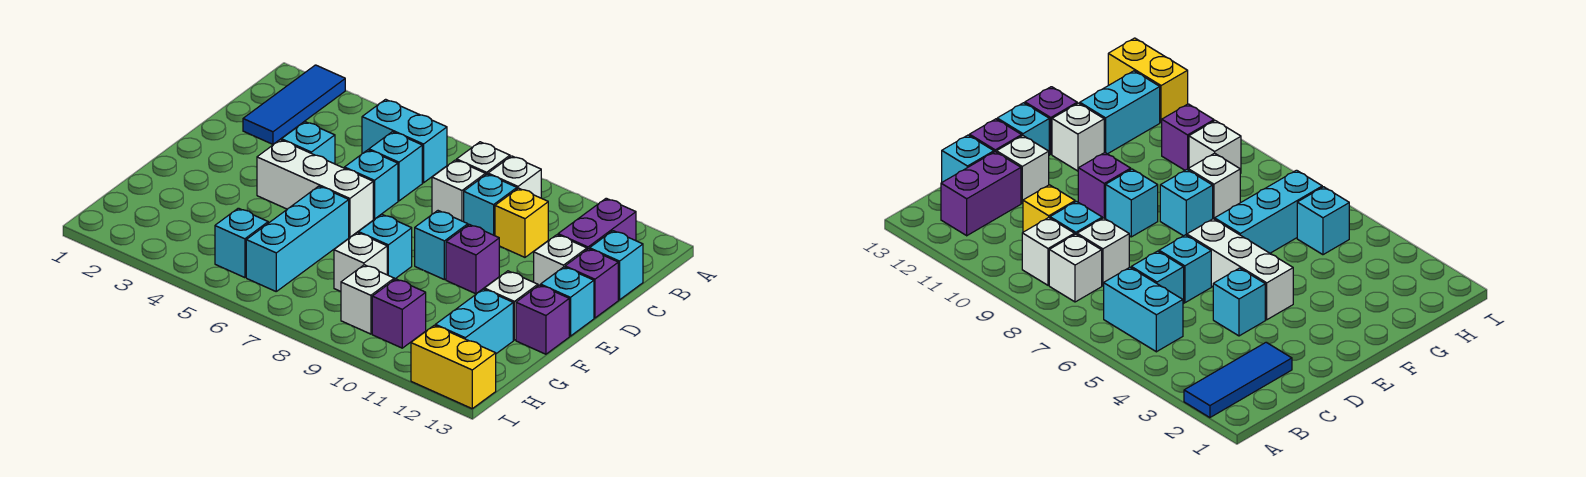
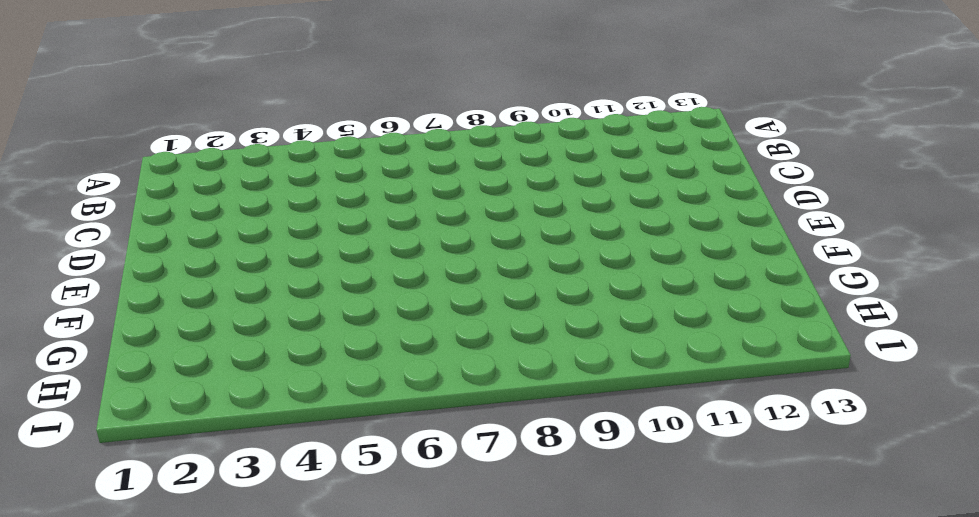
none -> blue tile A2:C2 level 1
none -> cyan brick B5:B6 level 1
none -> white brick B8 level 1

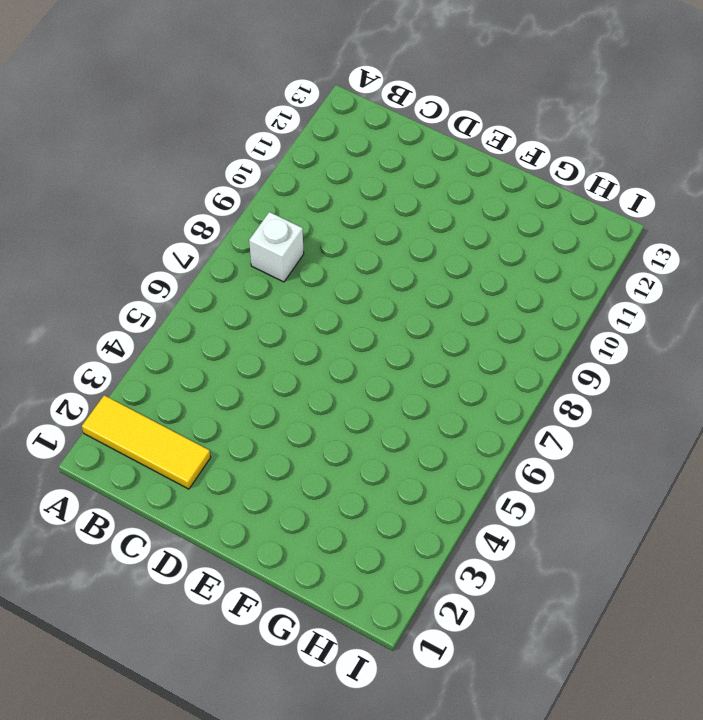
yellow tile A2:C2 level 1 -> blue tile A2:C2 level 1
none -> cyan brick B5:B6 level 1
none -> white brick B9 level 1
none -> purple brick B12:C12 level 1

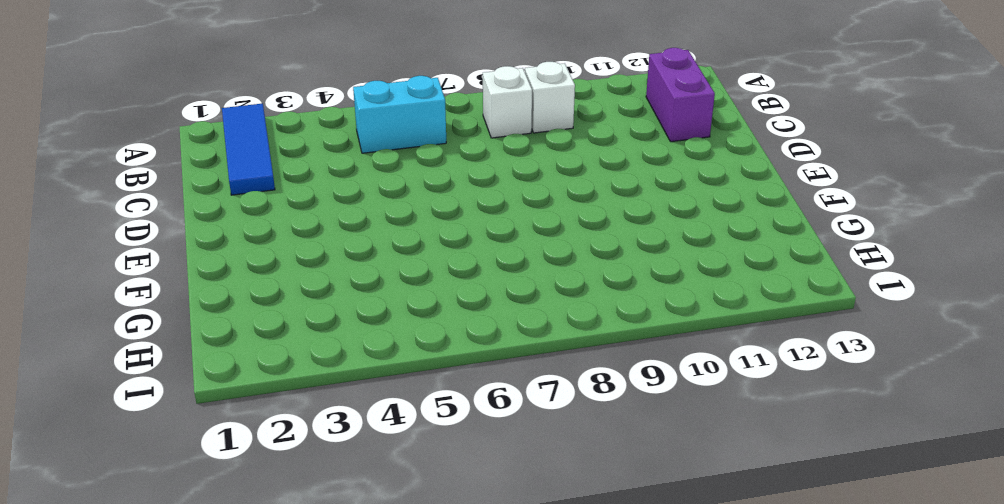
none -> cyan brick C6 level 1
none -> white brick C8 level 1
none -> cyan brick C9 level 1

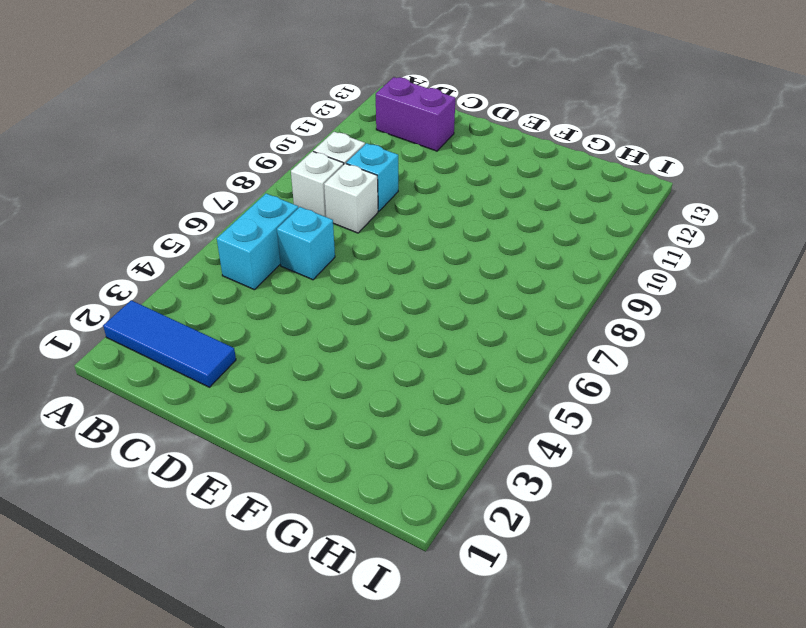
none -> yellow brick C10 level 1
none -> cyan brick C13 level 1
none -> cyan brick D4 level 1

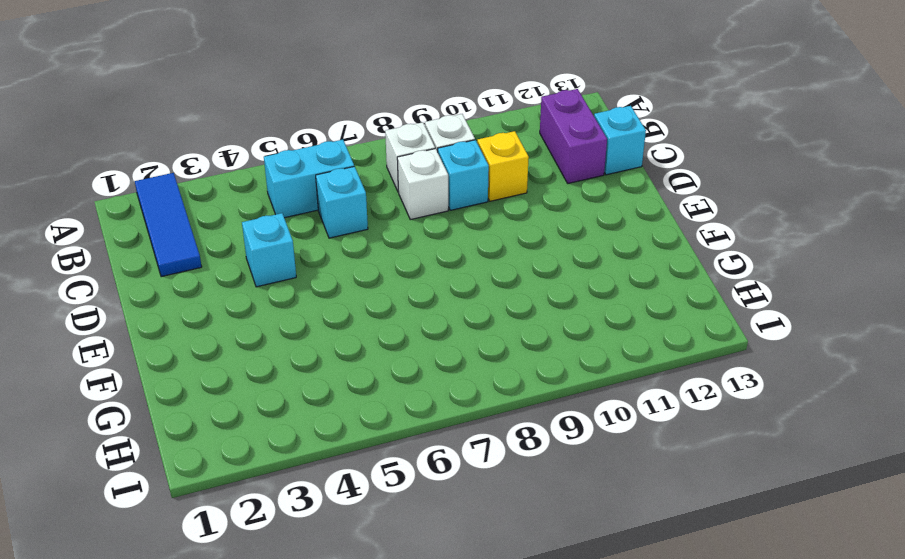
none -> cyan brick D6 level 1
none -> white brick D12 level 1
none -> purple brick D13 level 1

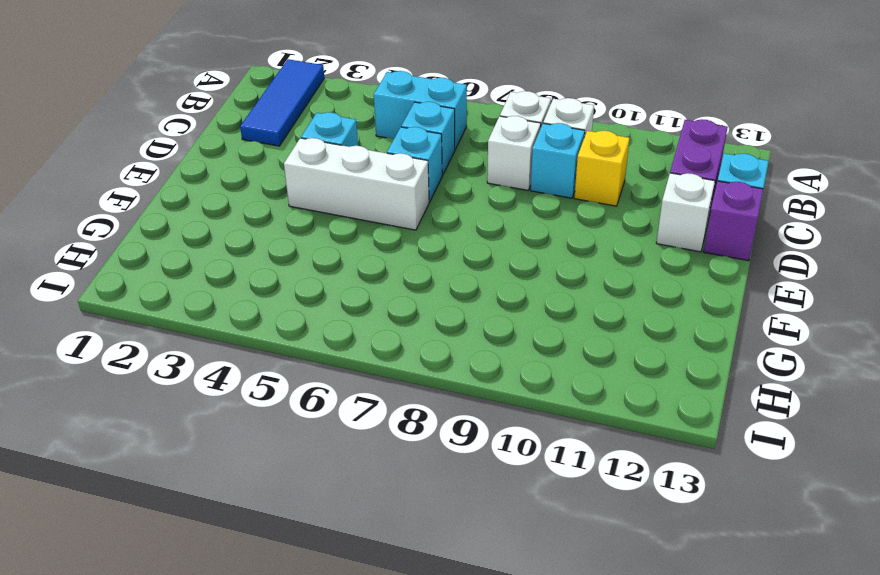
none -> cyan brick E9 level 1
none -> purple brick E10 level 1
none -> cyan brick E13 level 1

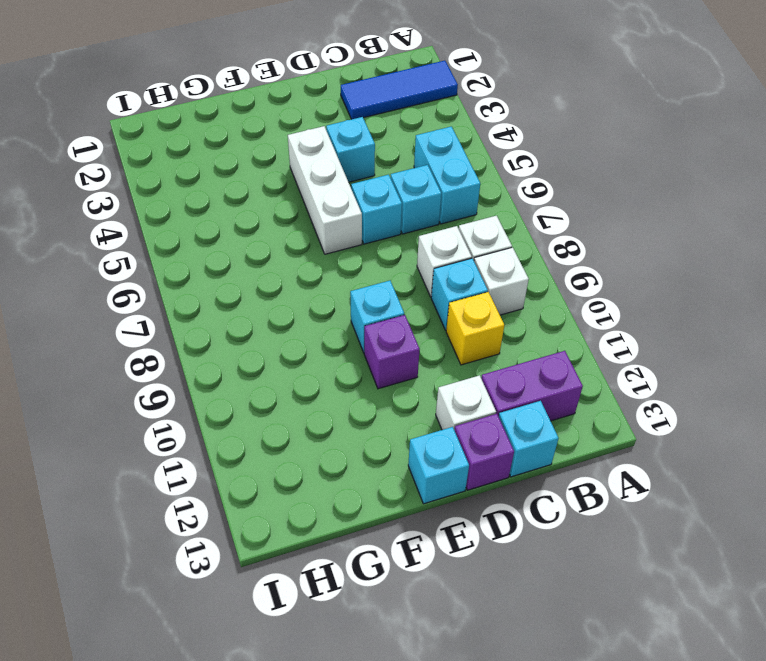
none -> cyan brick F6:H6 level 1
none -> cyan brick F8 level 1
none -> white brick F12 level 1

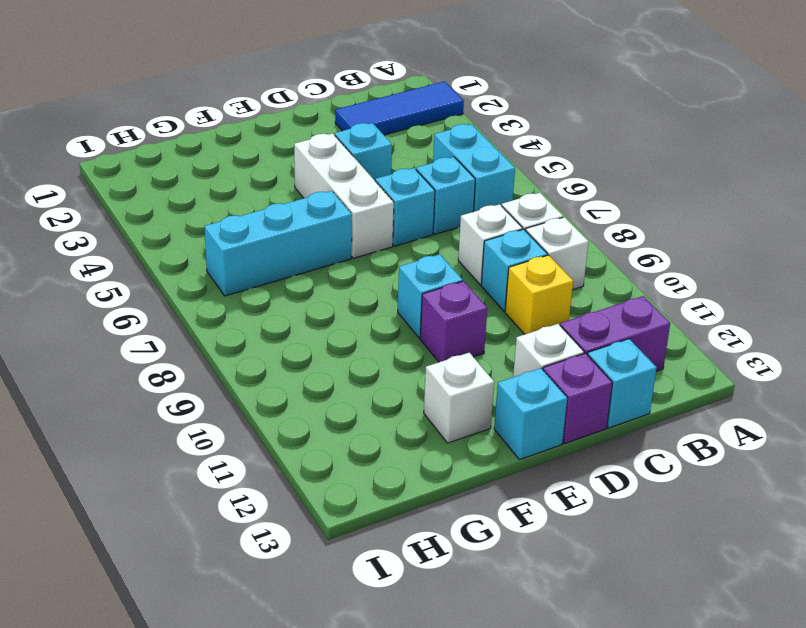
none -> cyan brick F8 level 1
none -> purple brick F13 level 1
none -> white brick G8 level 1

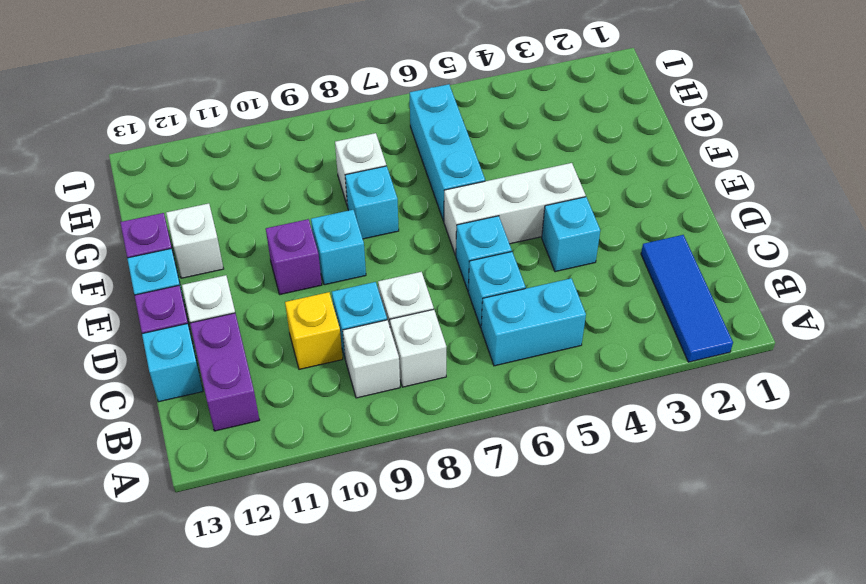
none -> cyan brick G12:H12 level 1
none -> cyan brick H5 level 1
none -> white brick H9 level 1

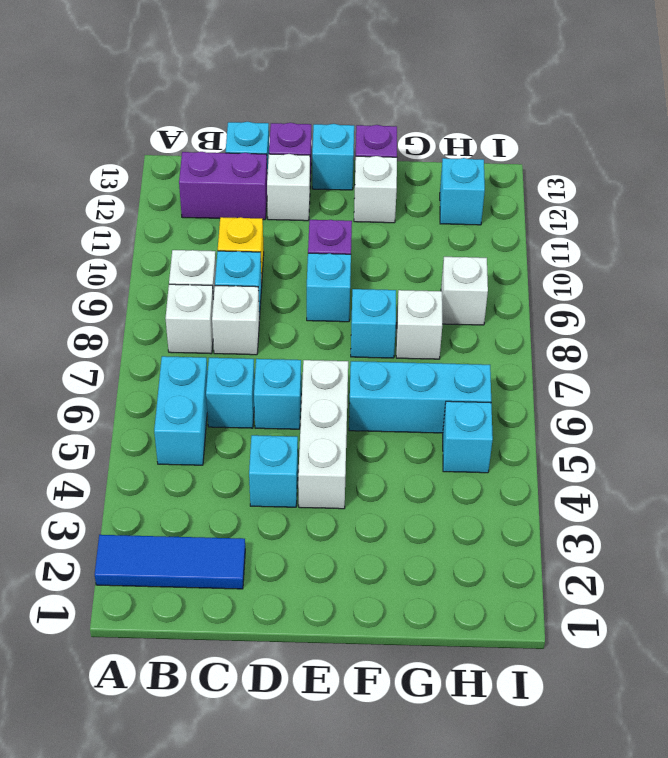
cyan brick H12 level 1 -> cyan brick G12:H12 level 1
none -> purple brick H10 level 1
none -> yellow brick I12:I13 level 1

